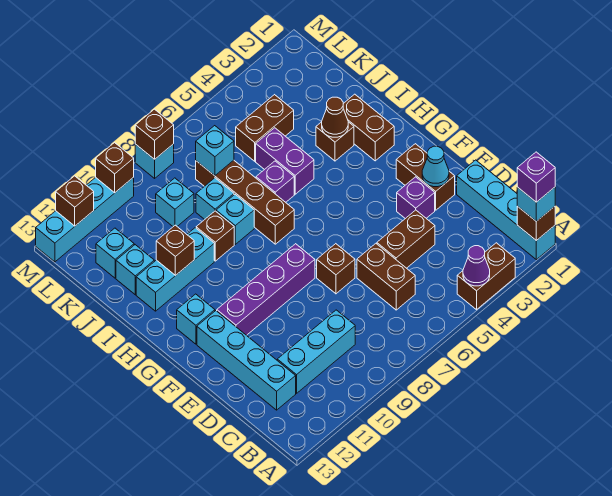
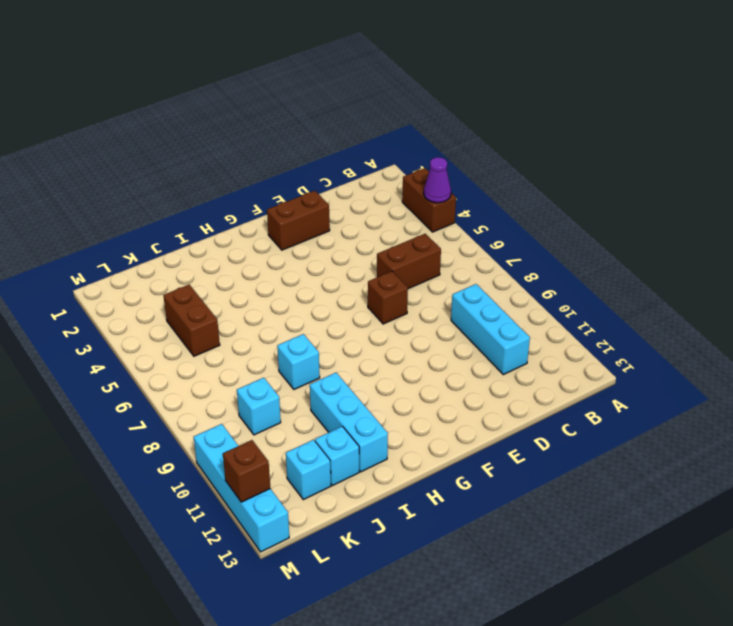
none -> cyan brick A1:D1 level 1
none -> cyan brick C12:F12 level 1
none -> brown brick D4:D5 level 1
none -> purple brick E3 level 1

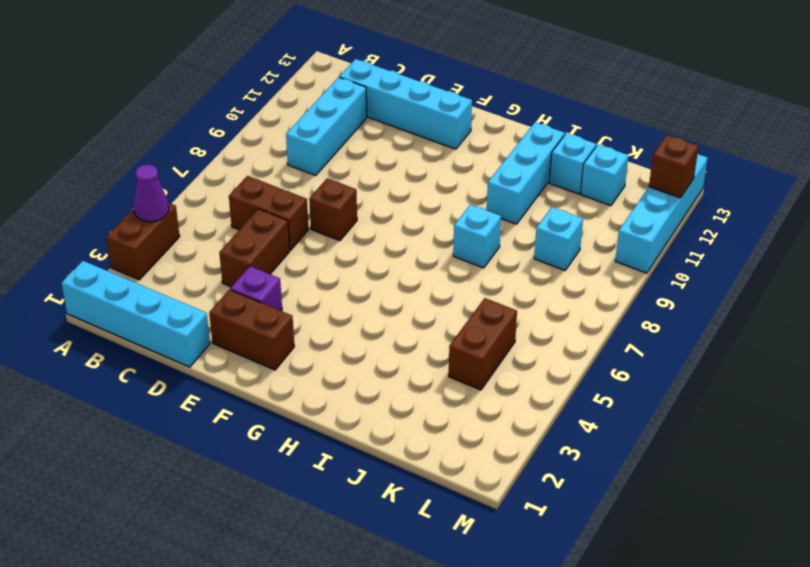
none -> purple brick F8:F11 level 1
none -> cyan brick G12 level 1
none -> brown brick H2:I2 level 1
none -> brown brick H7:K7 level 1

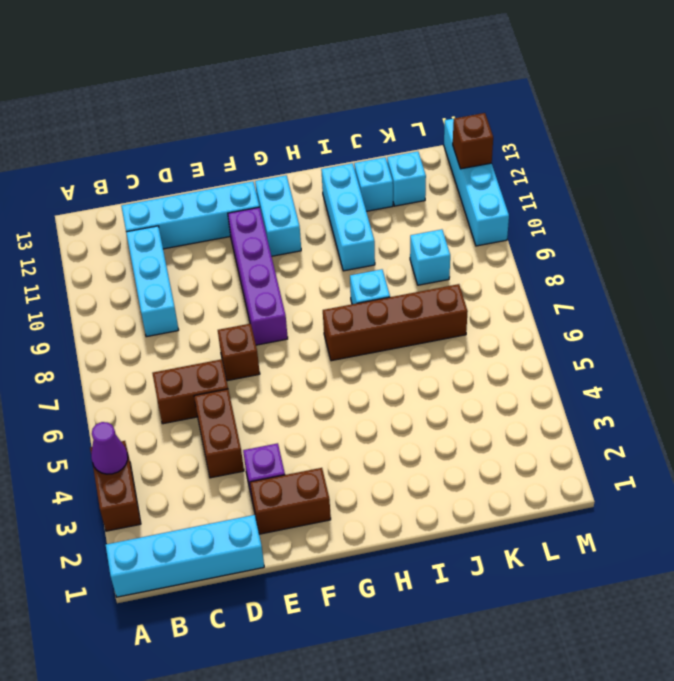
cyan brick G11:G12 level 1 -> cyan brick G12 level 1
none -> brown brick H2:I2 level 1
none -> brown brick I3 level 1
none -> purple brick I5:J5 level 1
none -> purple brick I6 level 1

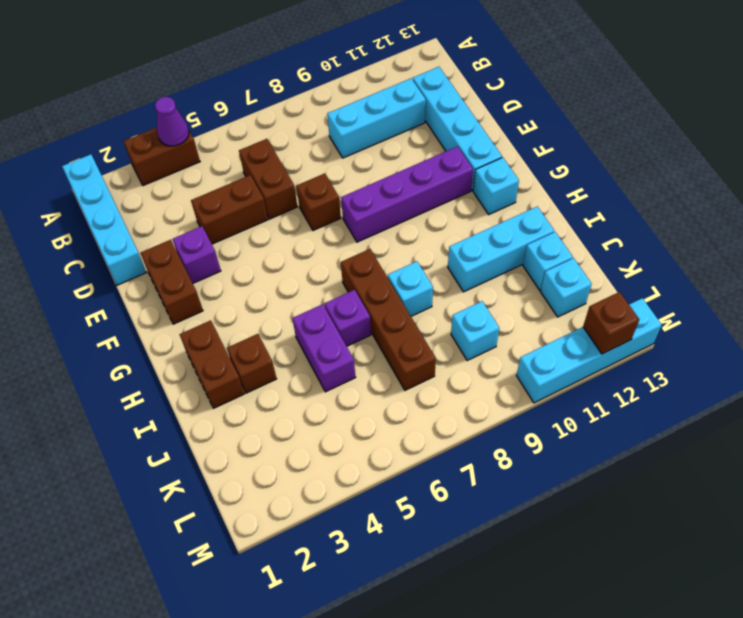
none -> brown brick I9 level 1
none -> cyan brick J8 level 1
none -> brown brick K4:K5 level 1
none -> cyan brick M8 level 1

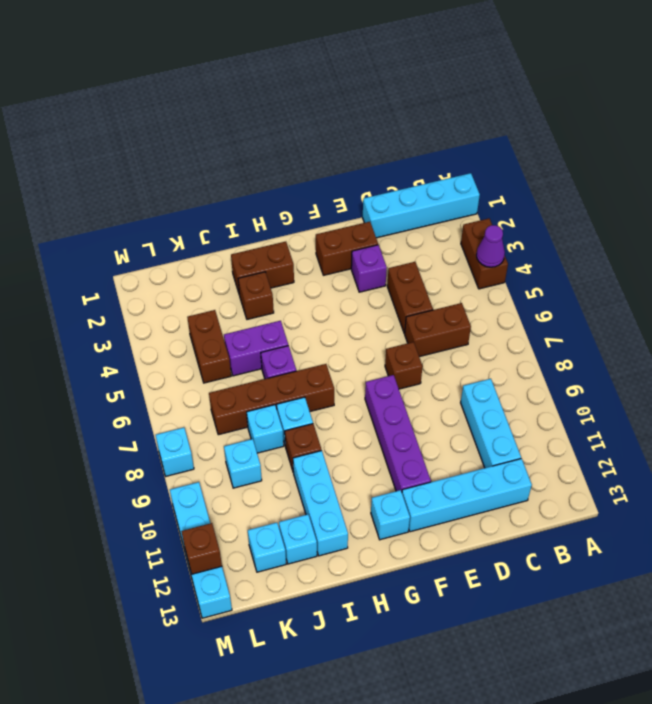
none -> brown brick A1 level 2
none -> cyan cone E2 level 2
none -> brown cone I3 level 2
none -> brown brick I11 level 2

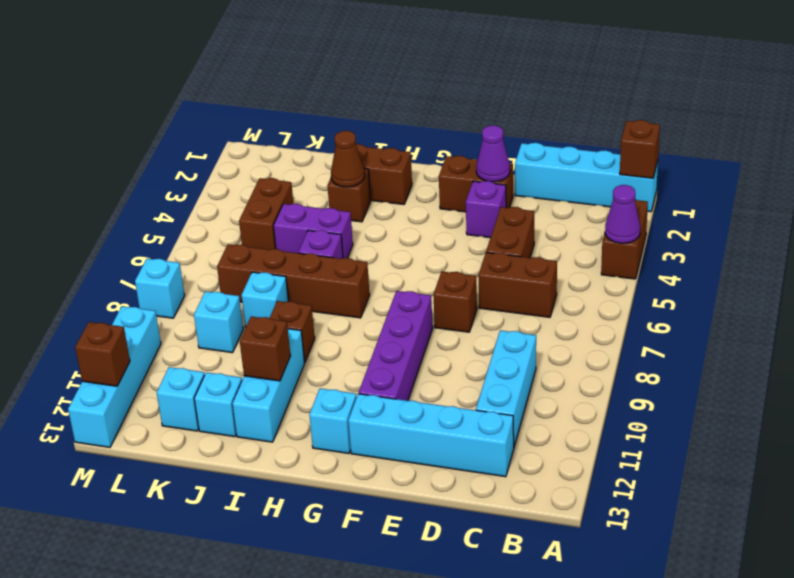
purple cone E2 level 2 -> cyan cone E2 level 2
none -> cyan brick I8 level 1
none -> cyan brick K7 level 2
none -> brown brick M8 level 2
none -> brown brick M10 level 2

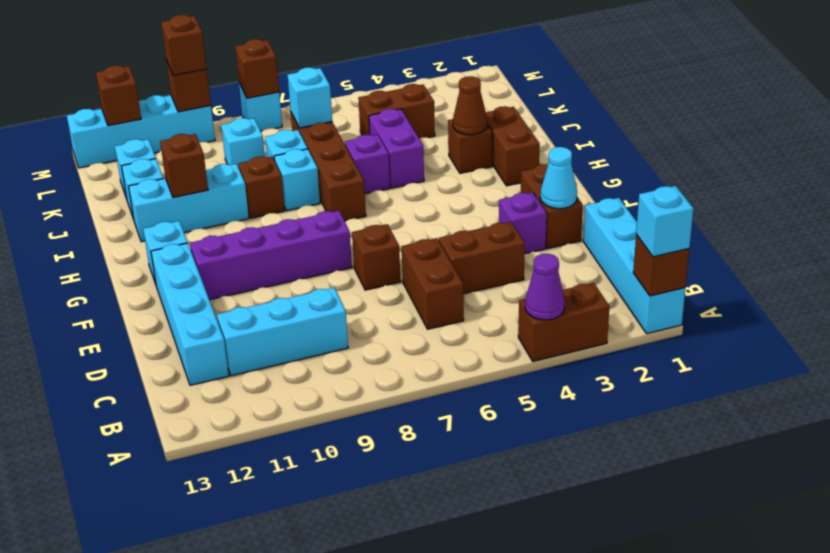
brown brick M10 level 3 -> none
none -> purple brick A1 level 4

